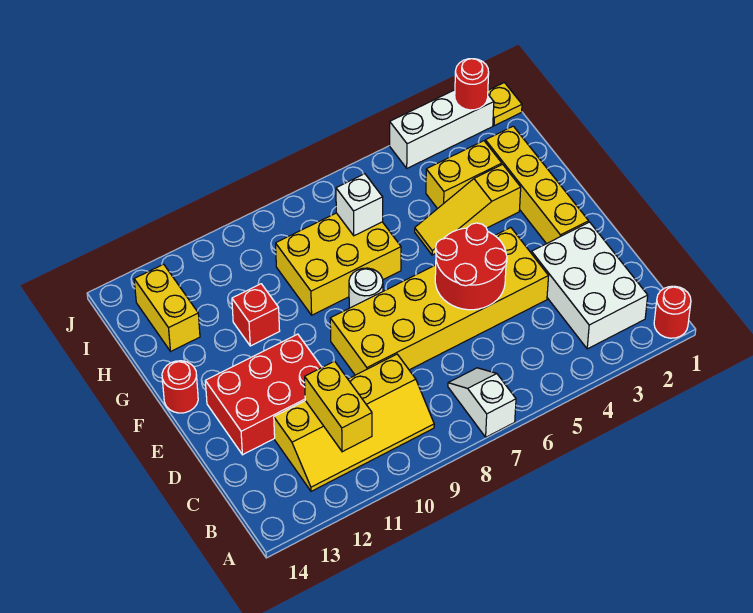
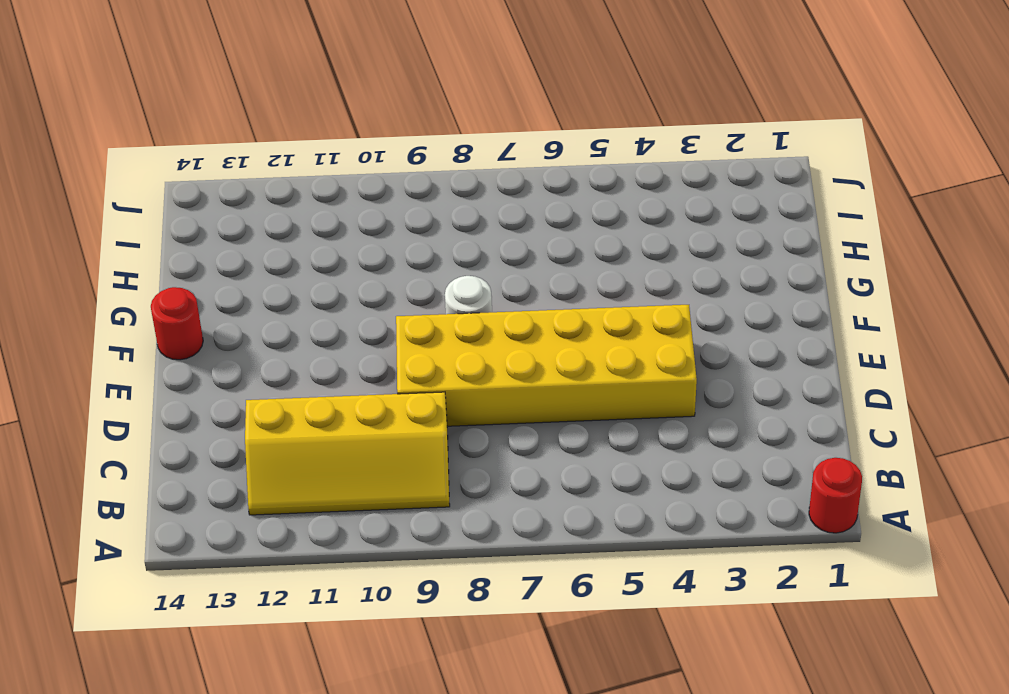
none -> white slope A7:B7 level 1 top A
none -> white brick B2:D3 level 1
none -> red brick D11:E13 level 1

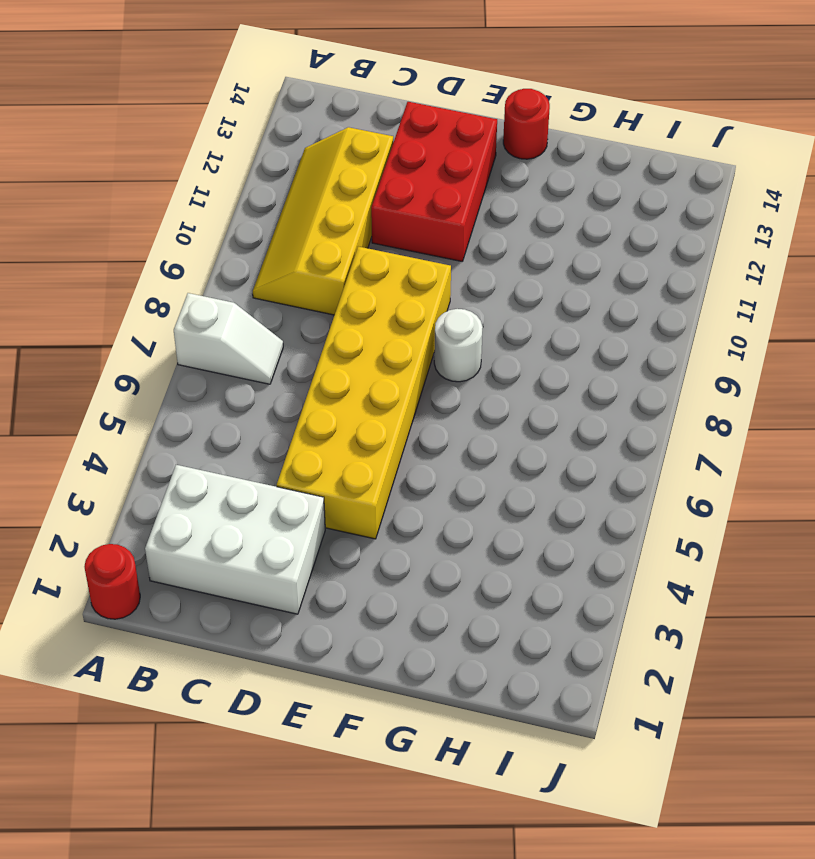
none -> yellow brick E2:H2 level 1
none -> yellow slope G3:G5 level 1 top 3
none -> yellow brick G7:H9 level 1

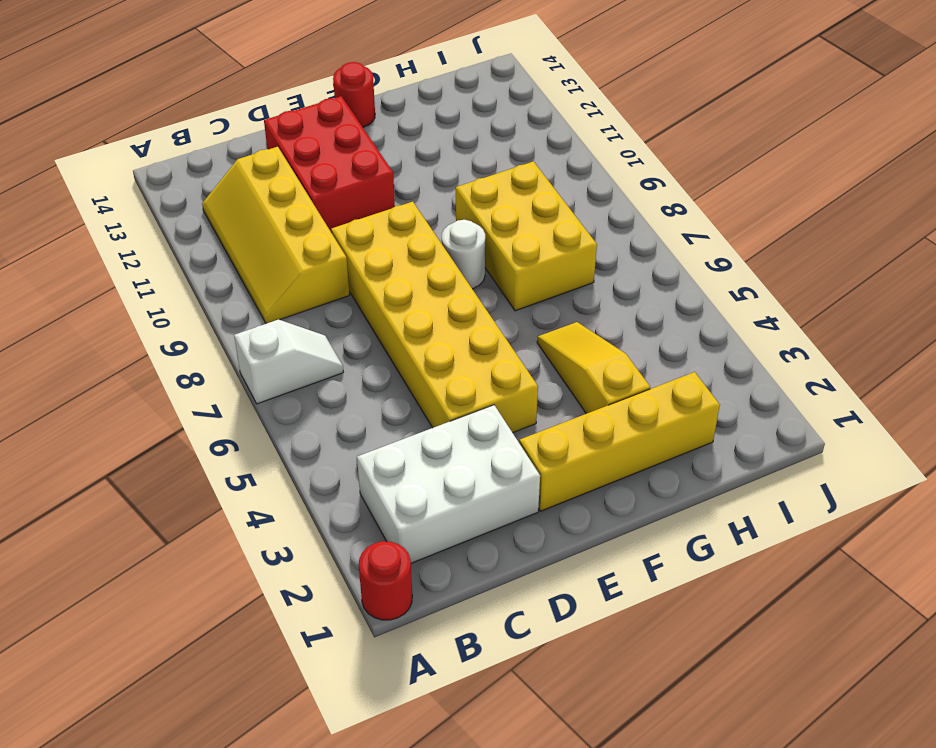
none -> red brick G11 level 1
none -> yellow brick H3:H4 level 1
none -> yellow brick H13:I13 level 1

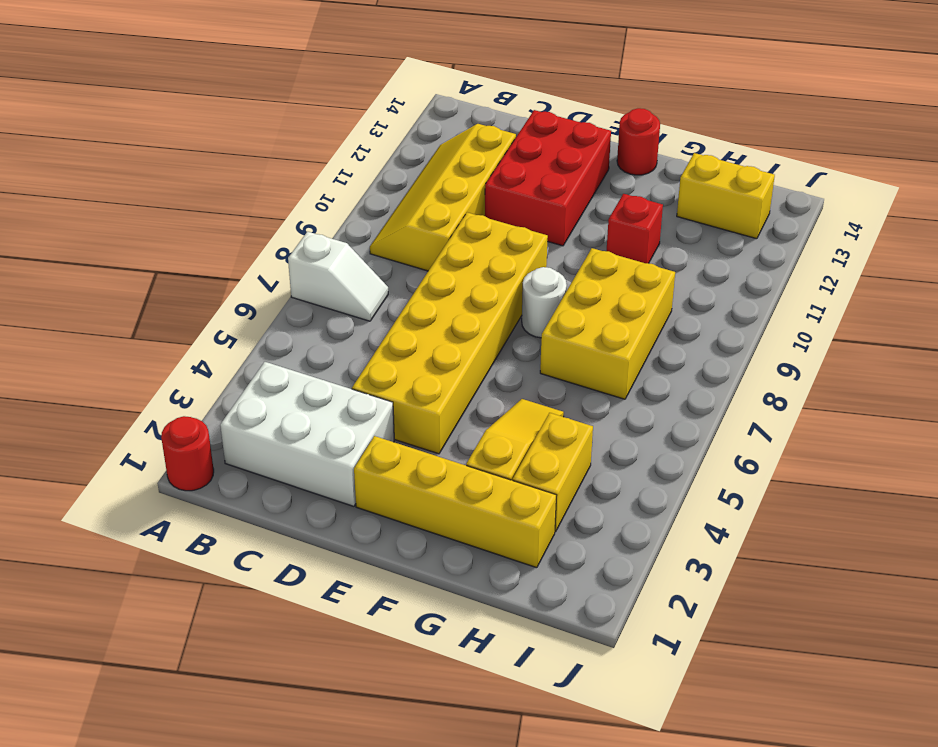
none -> yellow plate J1 level 1
none -> white brick J2:J4 level 1
none -> yellow brick B11:C11 level 2

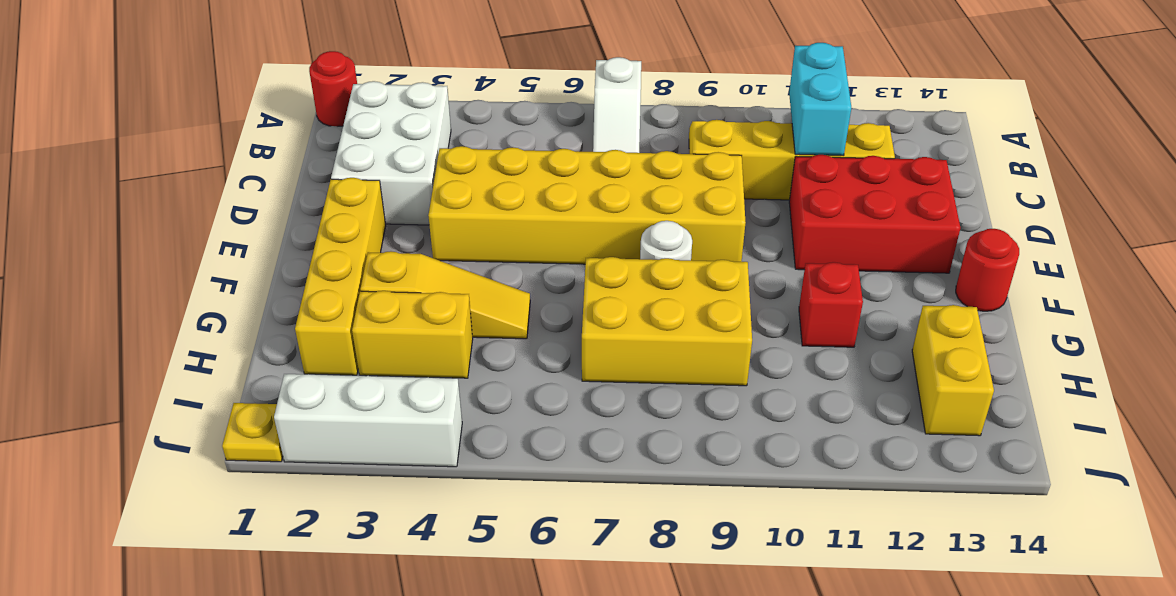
cyan brick B11:C11 level 2 -> yellow brick B11:C11 level 2
none -> red round brick D5:E6 level 2
none -> white brick H7 level 2
none -> red round brick J2 level 2

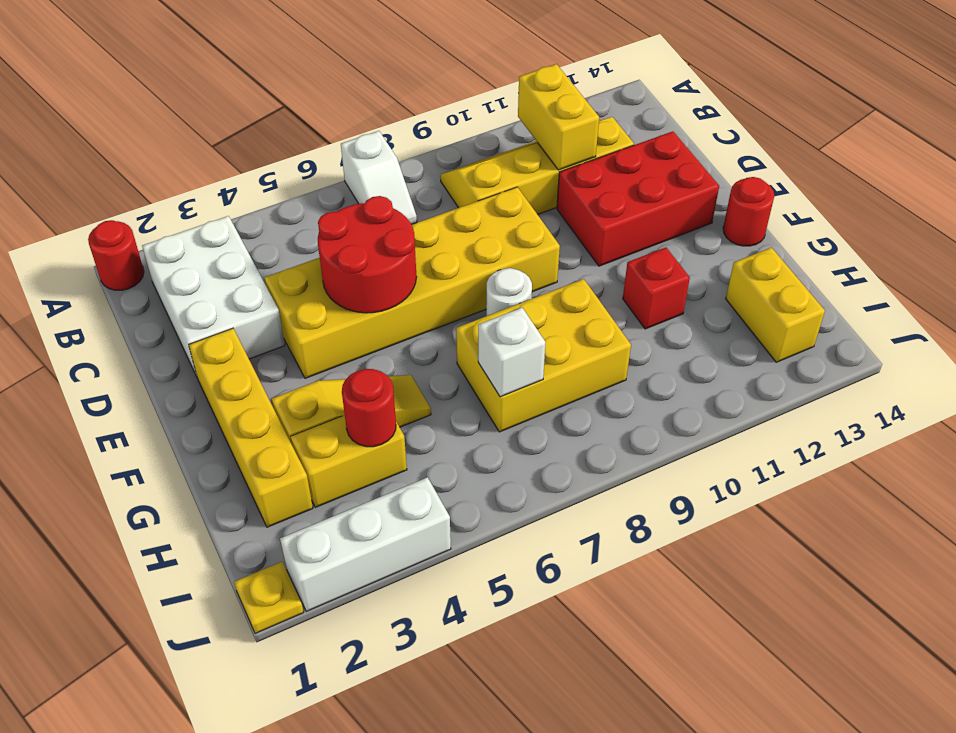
red round brick H4 level 2 -> red round brick J2 level 2

